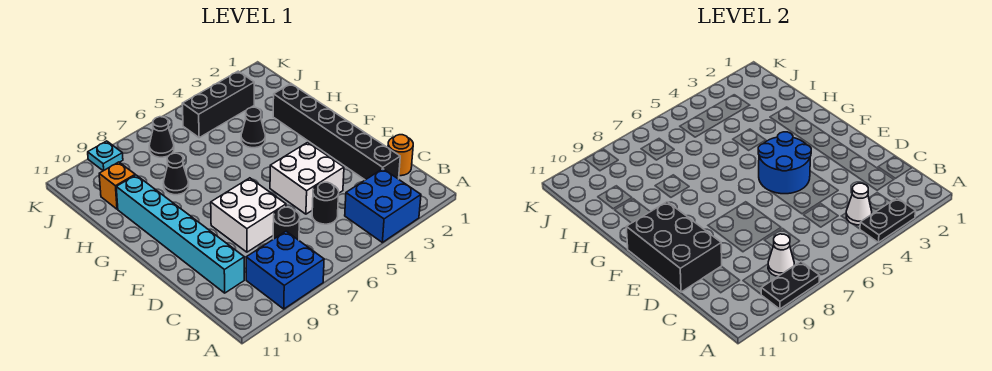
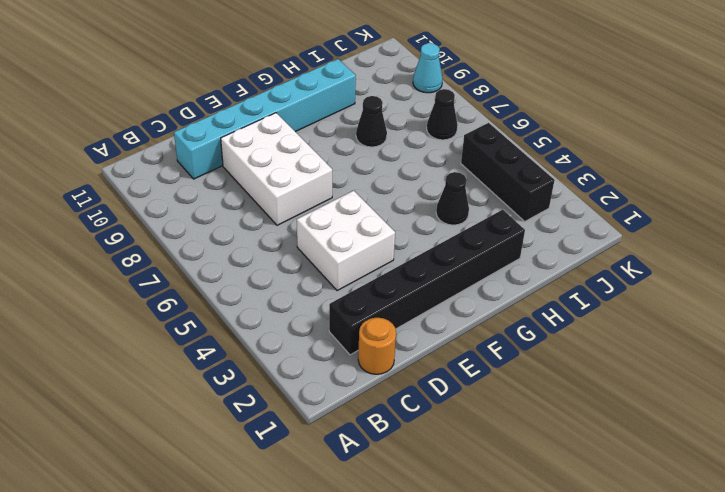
white brick D7:E9 level 1 -> white brick D7:E8 level 1
cyan cone K9 level 1 -> cyan plate K9 level 1
none -> blue brick A3:B4 level 1
none -> blue brick A8:B9 level 1
none -> black round brick C5 level 1

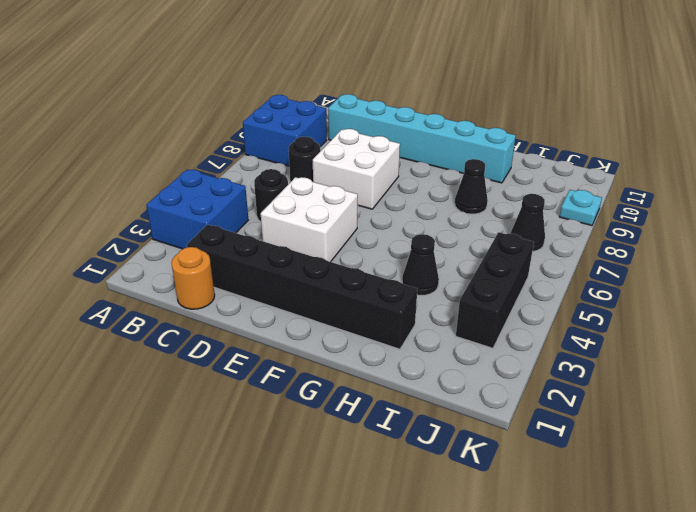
none -> orange brick I10 level 1
none -> black plate A3:A4 level 2
none -> black plate A8:A9 level 2

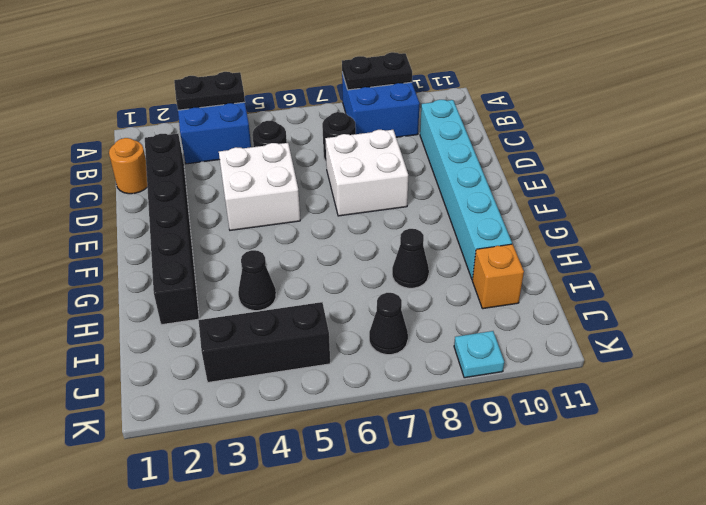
none -> white cone B4 level 2
none -> white cone B8 level 2
none -> black brick D10:F11 level 2

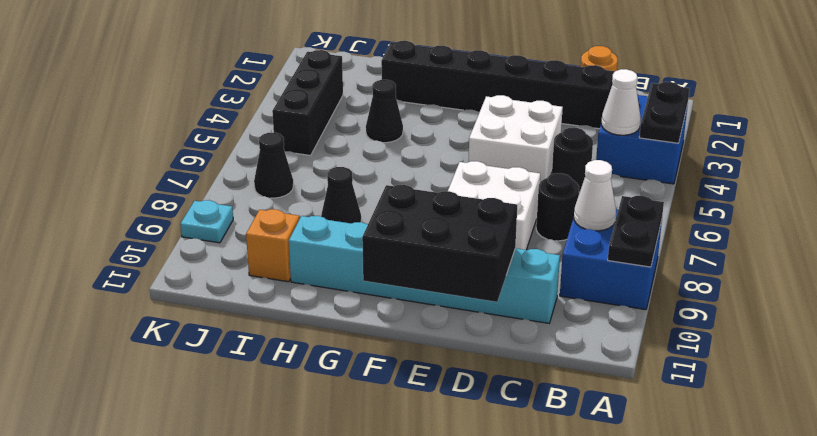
none -> blue round brick E4:F5 level 2

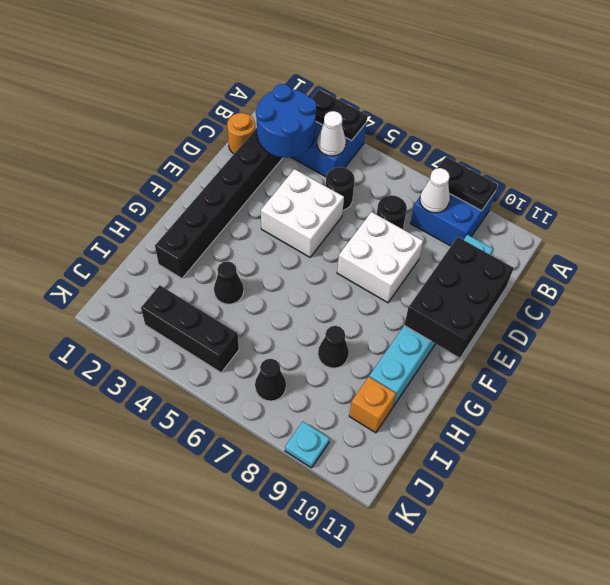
blue round brick B2:C3 level 2 -> blue round brick E4:F5 level 2

